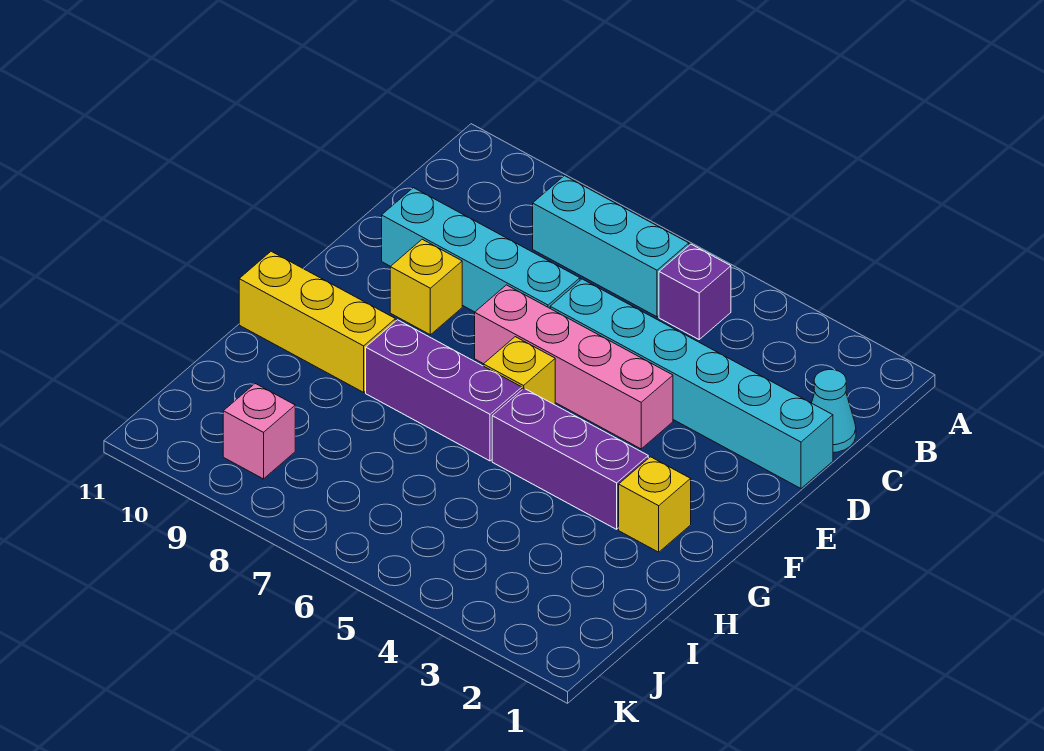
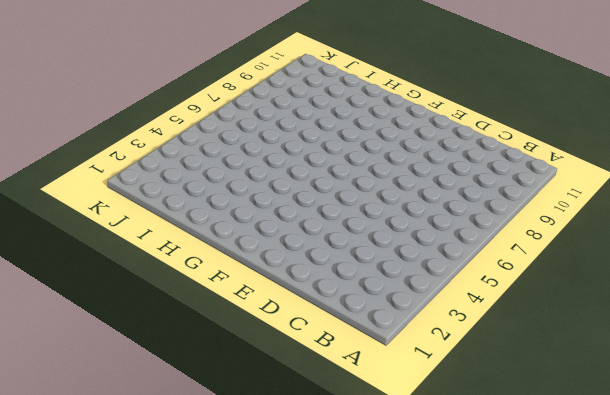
none -> purple brick B5 level 1
none -> cyan brick B6:B8 level 1
none -> cyan cone C1 level 1

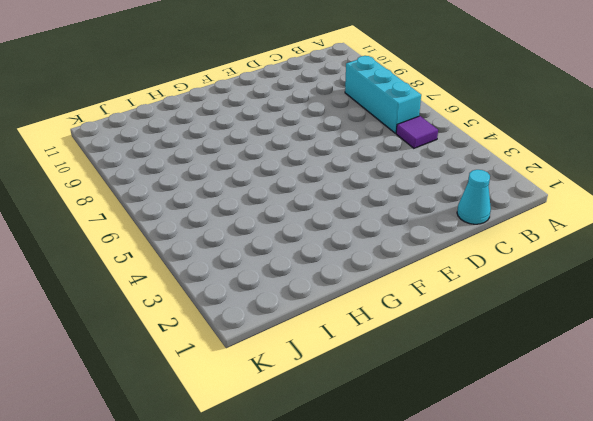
purple tile B5 level 1 -> purple brick B5 level 1
none -> cyan brick D1:D6 level 1
none -> cyan brick D7:D10 level 1
none -> pink brick E4:E7 level 1

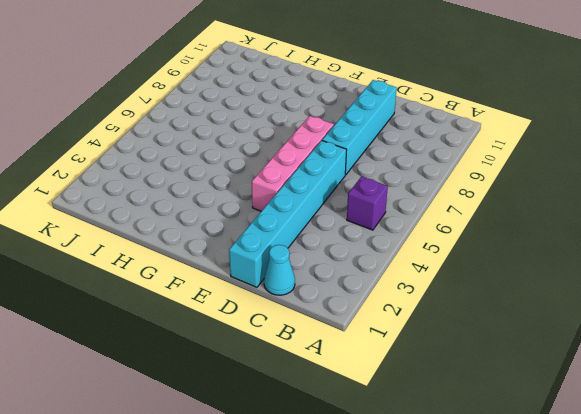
none -> cyan brick B6:B8 level 1
none -> yellow brick E9 level 1
none -> yellow brick F6 level 1

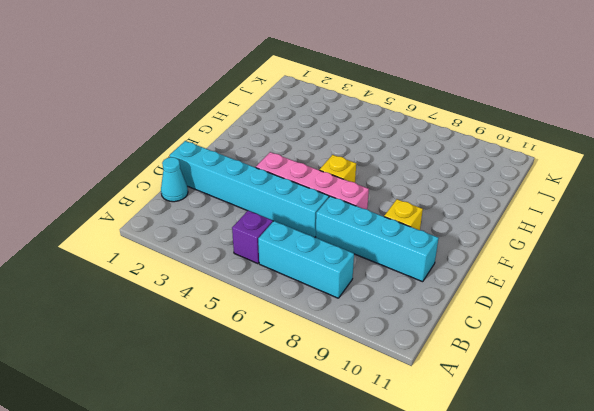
none -> yellow brick G2 level 1
none -> purple brick G3:G5 level 1
none -> purple brick G6:G8 level 1

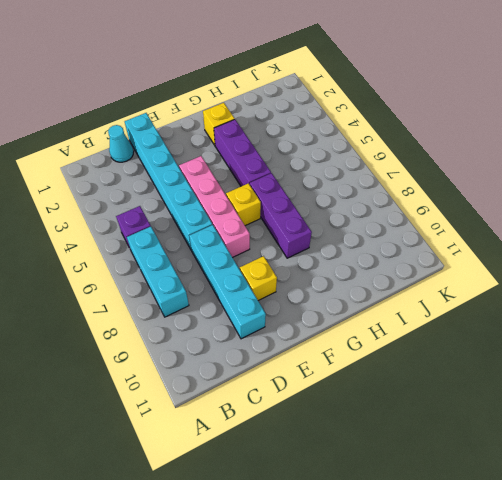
none -> yellow brick G9:G11 level 1
none -> pink brick J9 level 1

